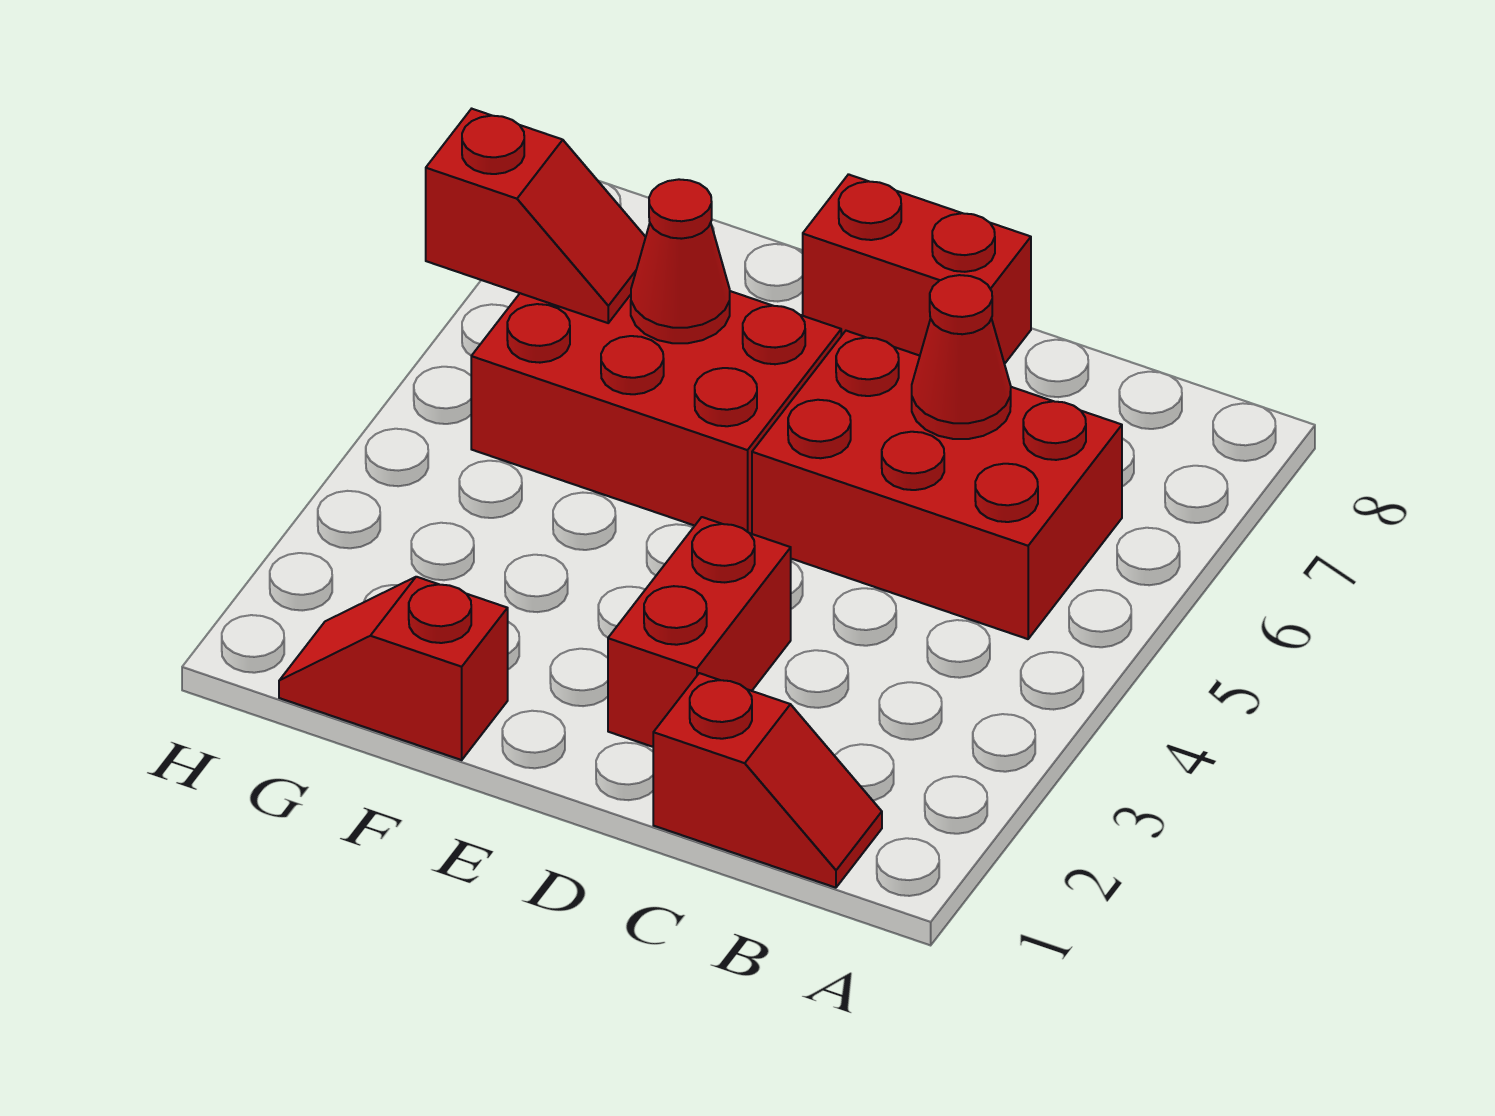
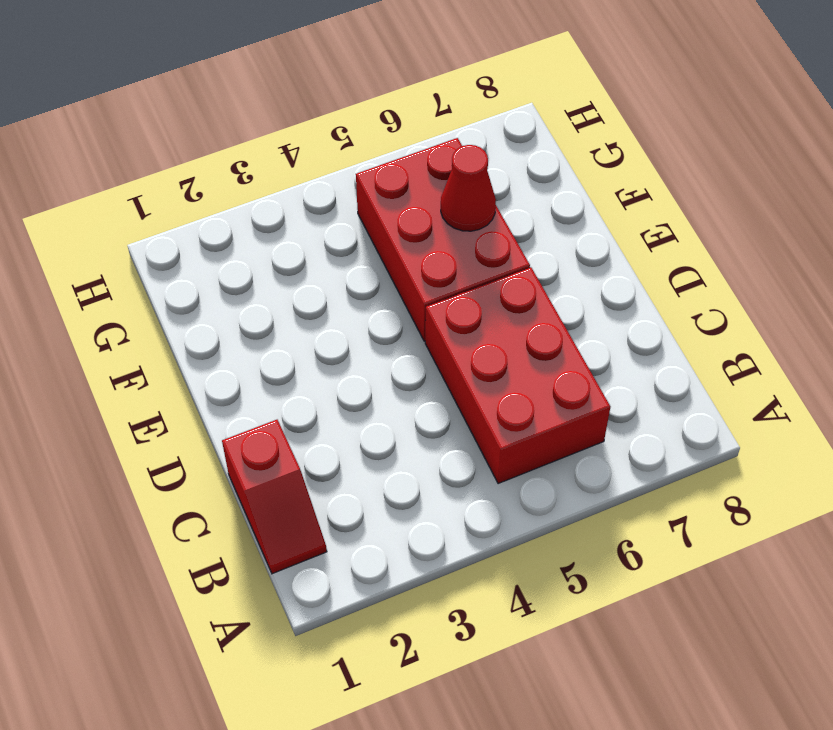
none -> red brick D2:D3 level 1
none -> red brick D8:E8 level 1

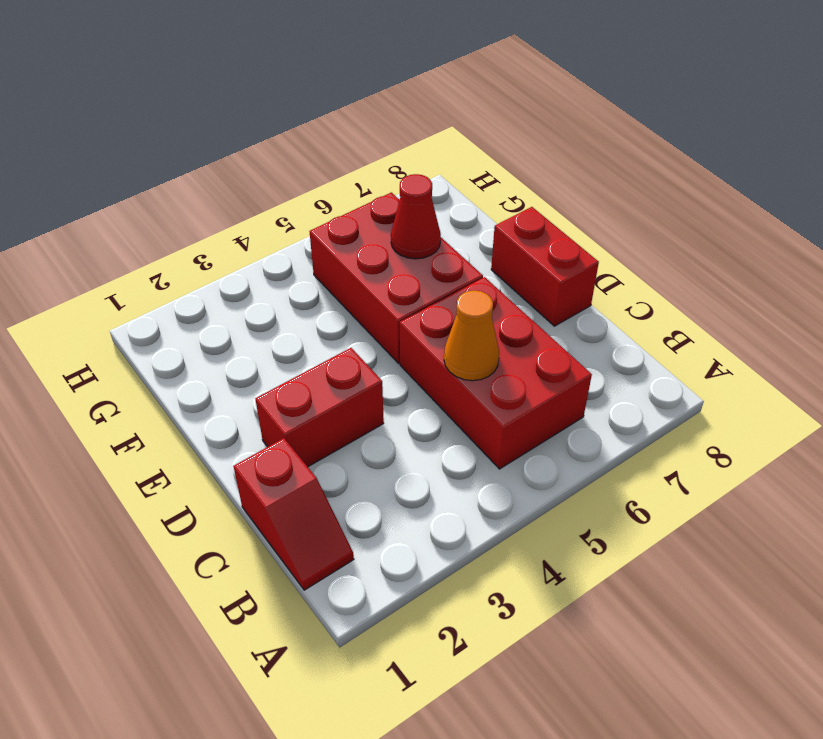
orange cone C5 level 2 -> none
none -> red slope F1:G1 level 1 top F
none -> red cone C6 level 2

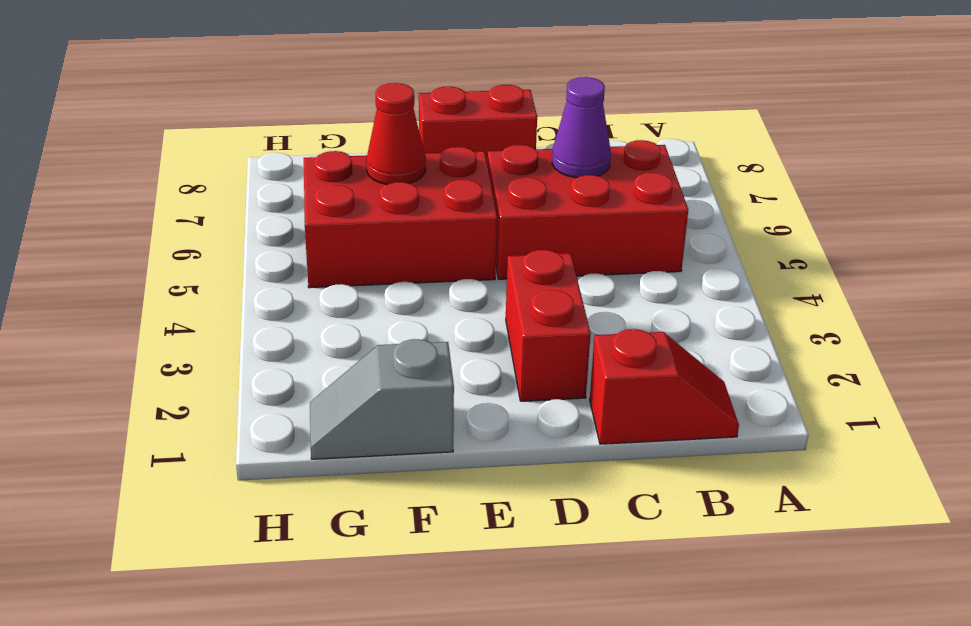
purple cone C6 level 2 -> red cone C6 level 2
grey slope F1:G1 level 1 top F -> red slope F1:G1 level 1 top F
none -> red slope G6:H6 level 2 top H

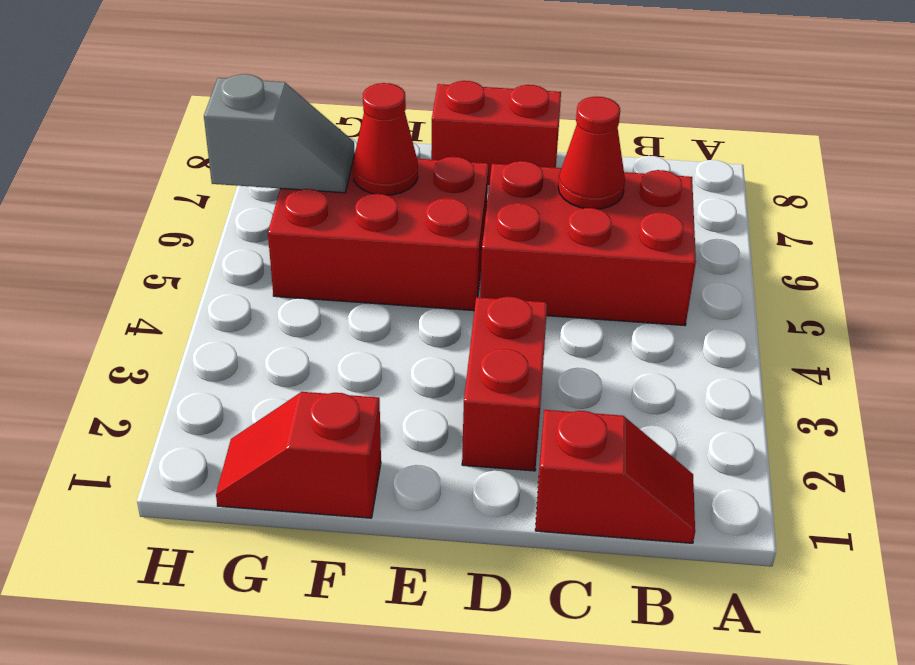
grey slope G6:H6 level 2 top H -> red slope G6:H6 level 2 top H

